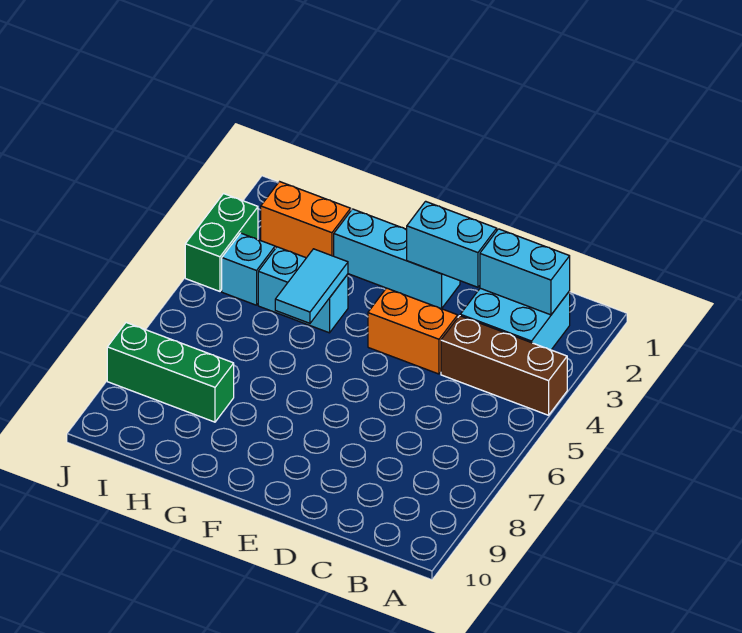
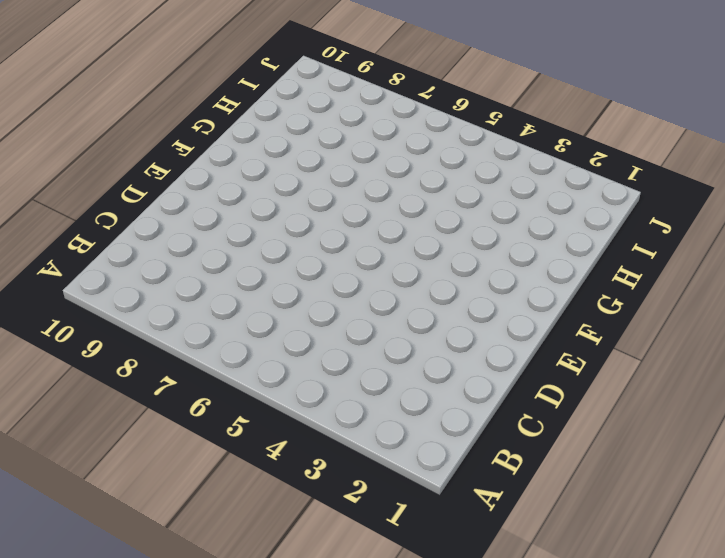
none -> brown brick A4:C4 level 1
none -> cyan brick B2:C3 level 1
none -> orange brick D4:E4 level 1

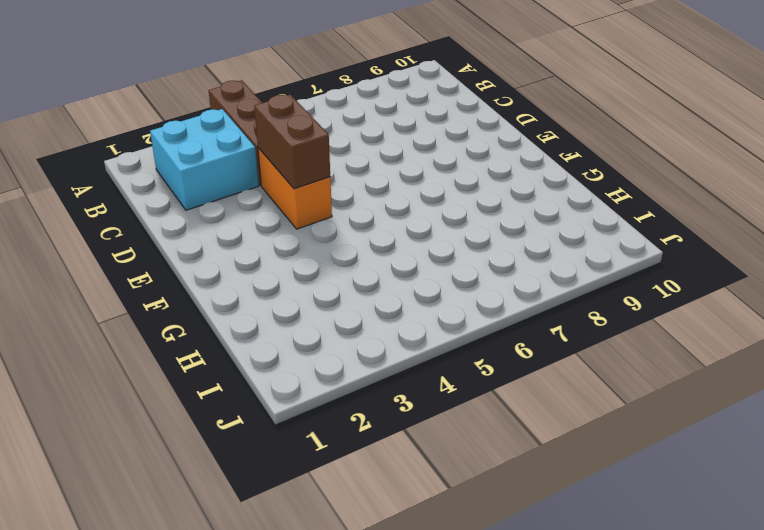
brown brick D4:E4 level 2 -> none
none -> cyan brick E2:G2 level 1
none -> cyan brick G4:H4 level 1
none -> orange brick H2:I2 level 1

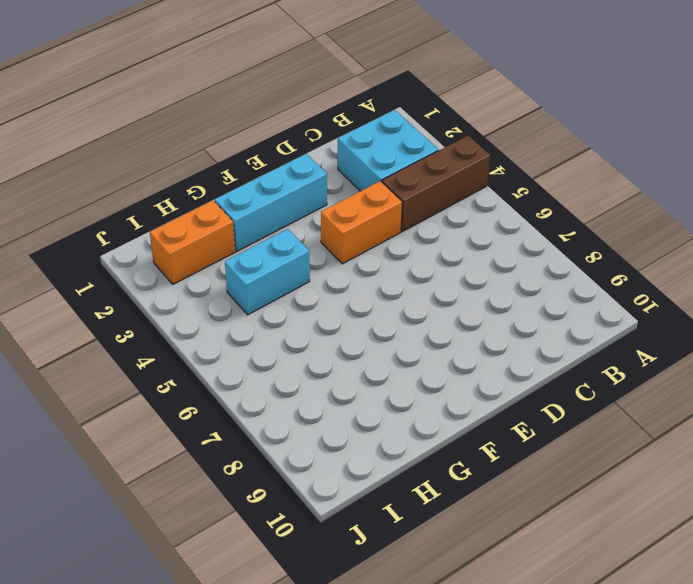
none -> green brick H8:J8 level 1
none -> cyan brick I4 level 1
none -> green brick J3:J4 level 1

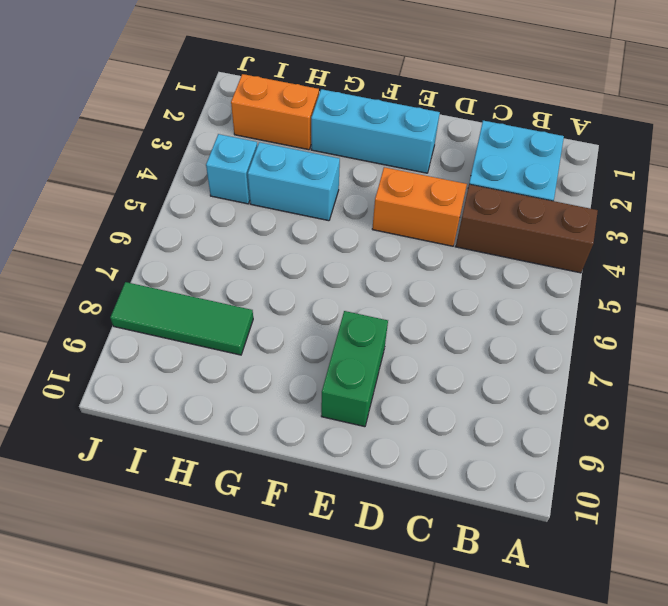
green brick E8:E9 level 1 -> green brick J3:J4 level 1
green tile H8:J8 level 1 -> green brick H8:J8 level 1
none -> cyan brick B2:C2 level 2
none -> cyan brick D2:E2 level 2
none -> cyan tile G4:G5 level 2

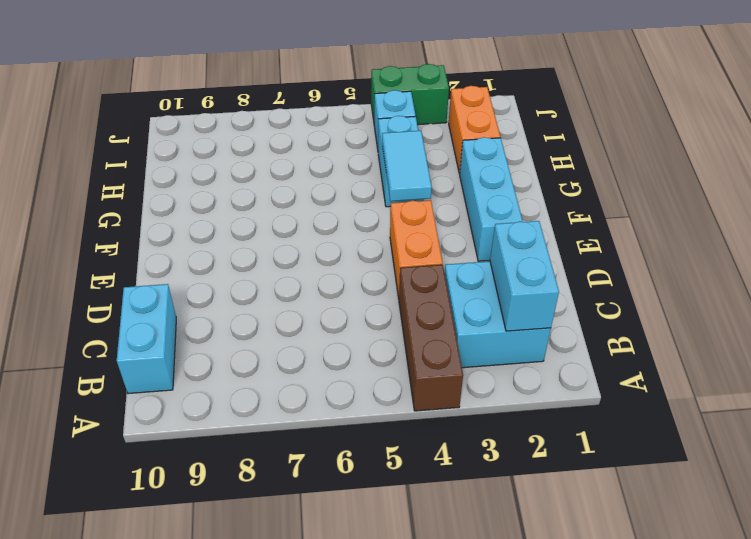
cyan brick B10:C10 level 1 -> cyan brick D2:E2 level 2
cyan tile F4:G4 level 2 -> cyan tile G4:G5 level 2
none -> green brick H8:J8 level 1

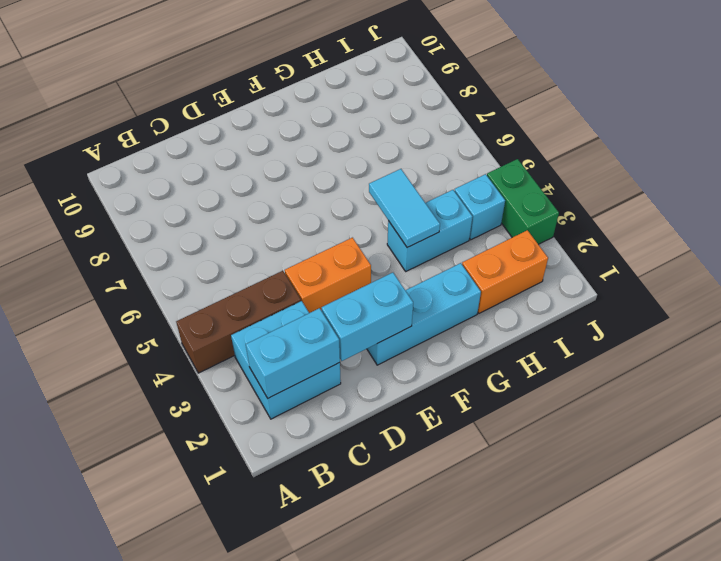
none -> green brick H8:J8 level 1

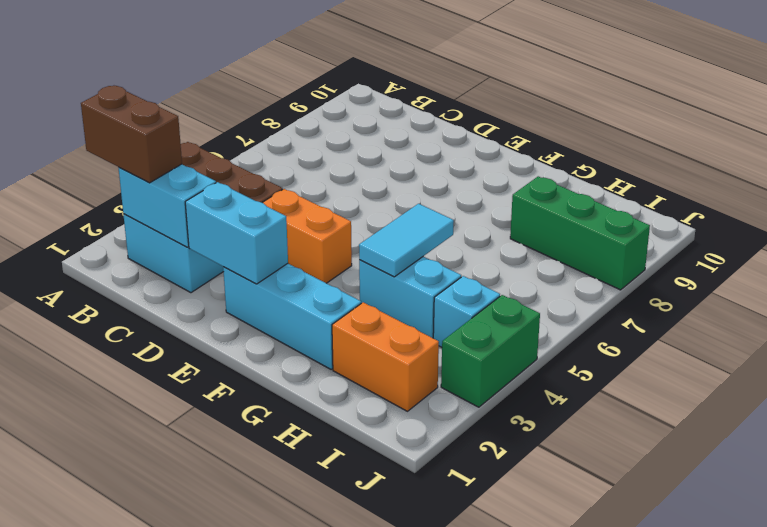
brown brick A2:B2 level 3 -> none

